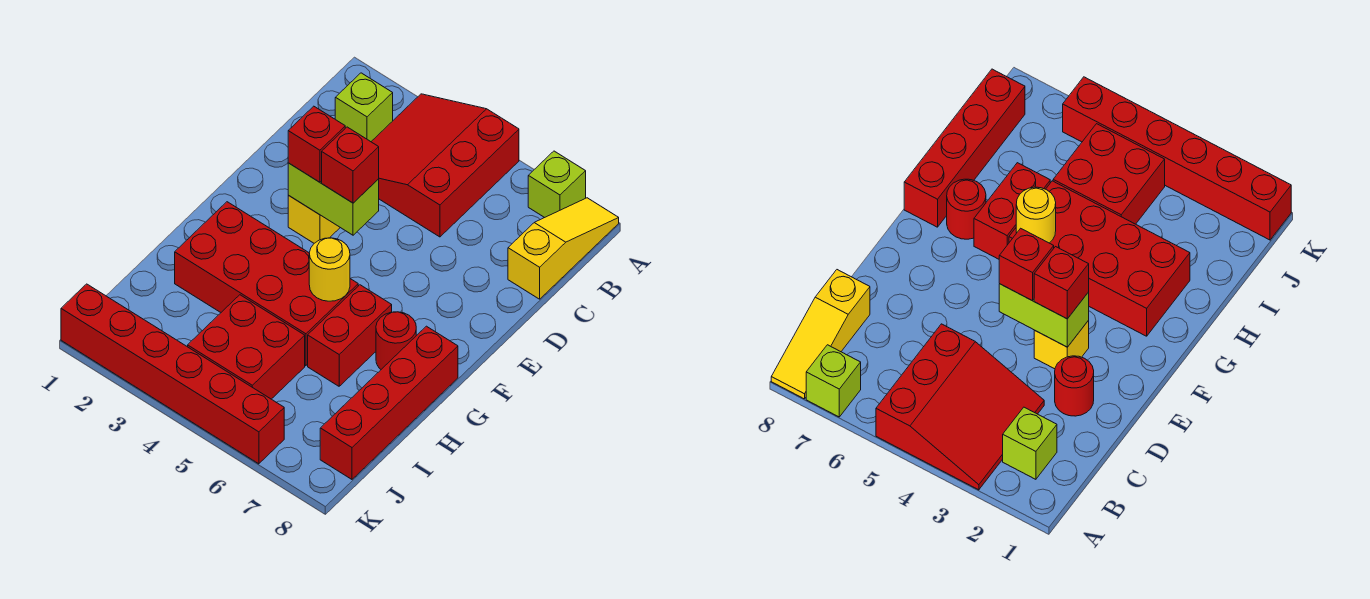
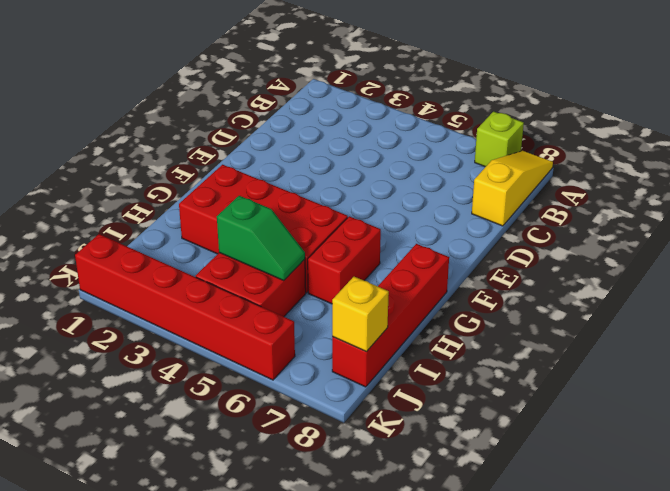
green slope I4:I5 level 2 top 4 -> none
yellow brick J8 level 2 -> yellow brick E3 level 1
none -> red slope A3:C5 level 1 top 5
none -> lime brick B2 level 1
none -> red round brick D2 level 1

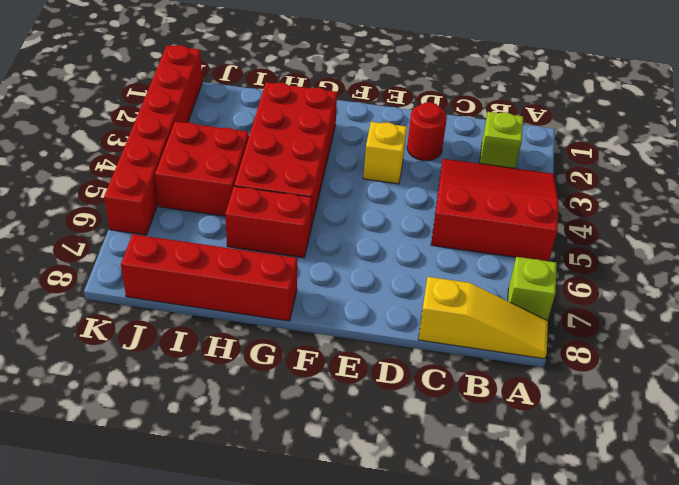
none -> red round brick G7 level 1
none -> lime brick E3:E4 level 2
none -> yellow round brick G5 level 2

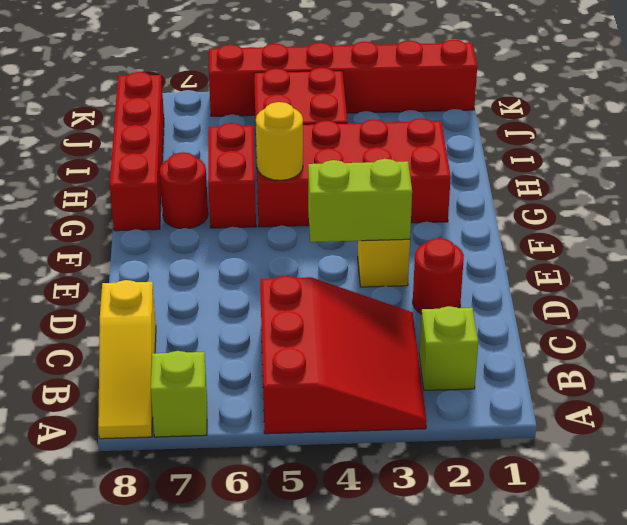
none -> red brick E3 level 3
none -> red brick E4 level 3

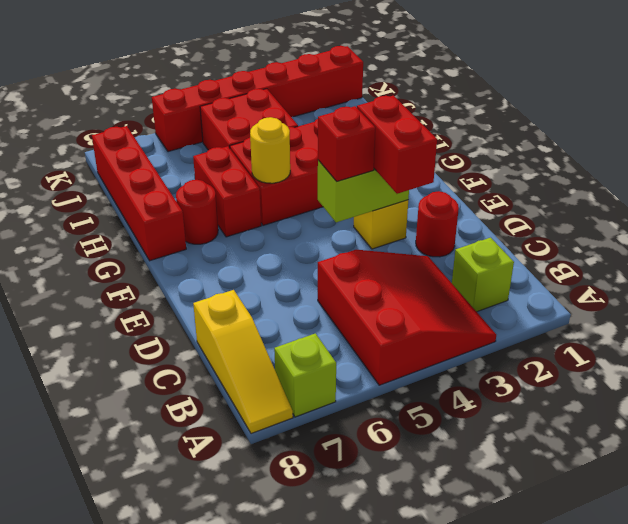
red brick D3:E3 level 3 -> red brick E3 level 3

